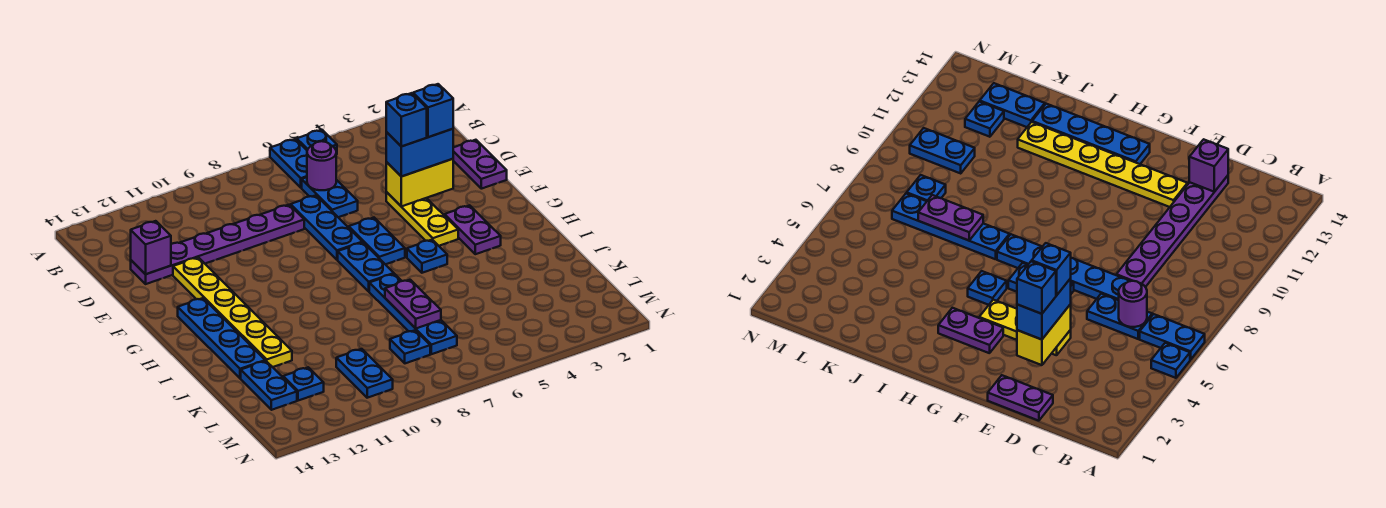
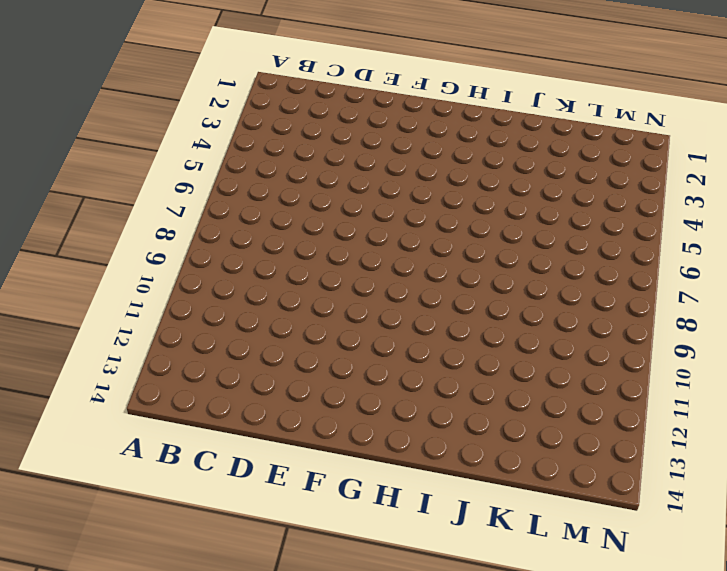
none -> blue plate A5 level 1
none -> blue plate A6:B6 level 1
none -> blue plate C6:D6 level 1

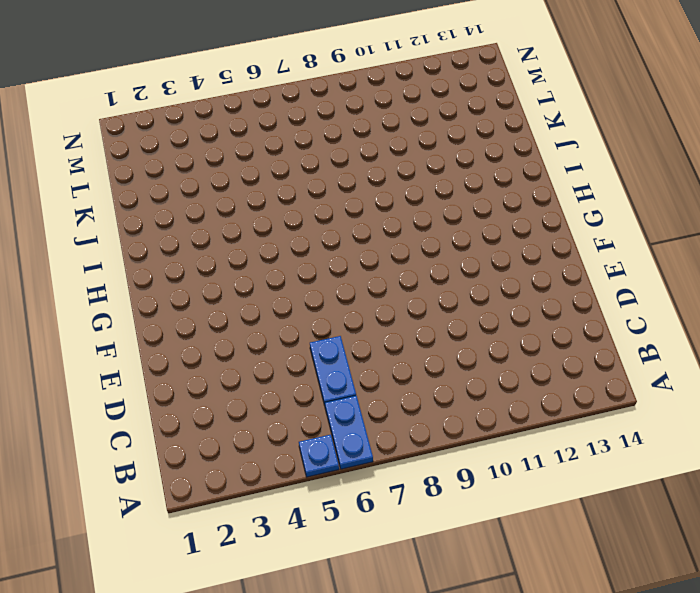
none -> purple plate D1:E1 level 1
none -> blue plate D7:F7 level 1
none -> purple plate D8:D13 level 1

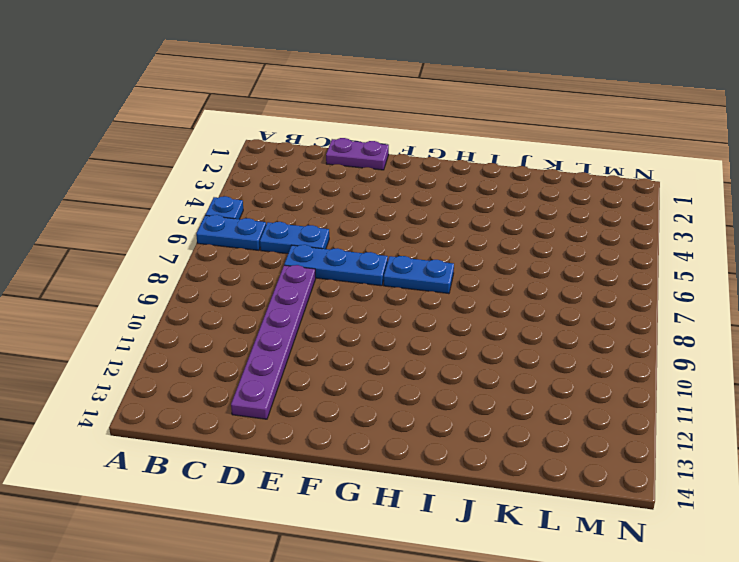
none -> yellow plate E4:G4 level 1
none -> yellow plate E12:J12 level 1
none -> blue plate F6:G6 level 1

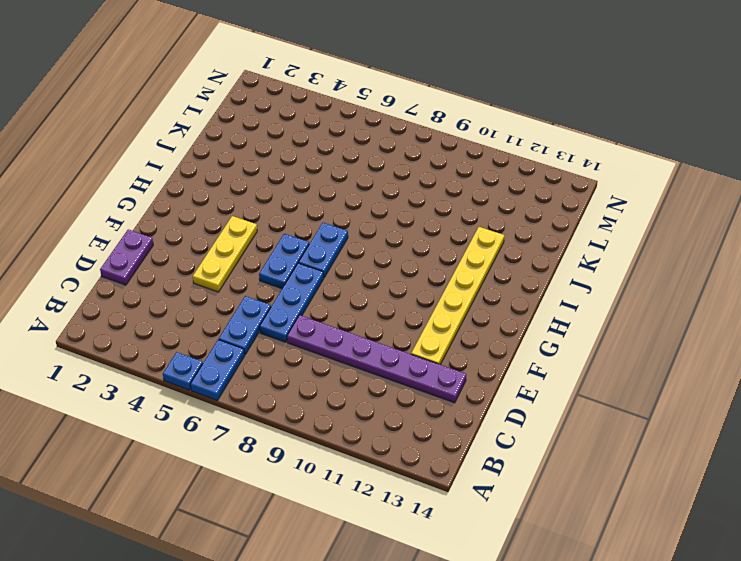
none -> purple plate G3:H3 level 1
none -> blue plate G13:J13 level 1
none -> blue plate H5 level 1

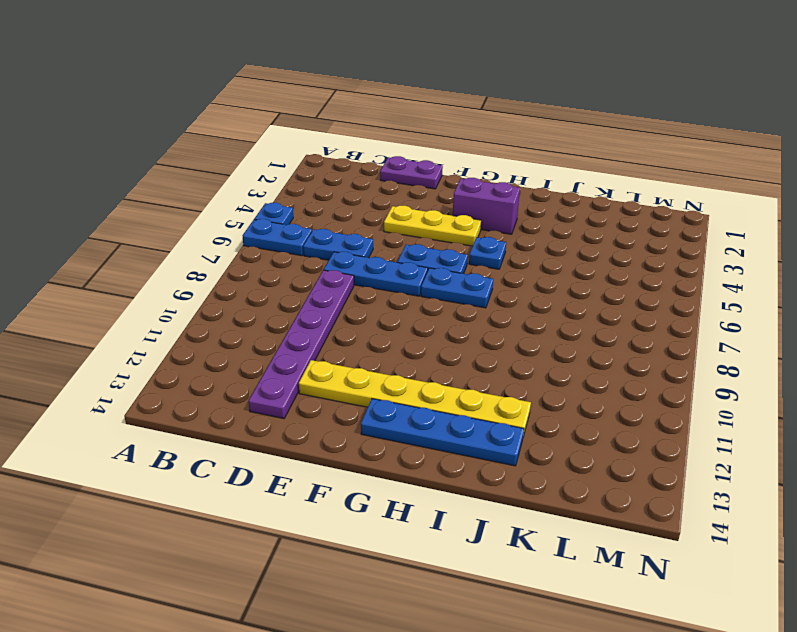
purple brick G3:H3 level 1 -> purple plate G3:H3 level 1
none -> blue plate I7:L7 level 1
none -> blue plate K13:L13 level 1
none -> blue plate L8 level 1

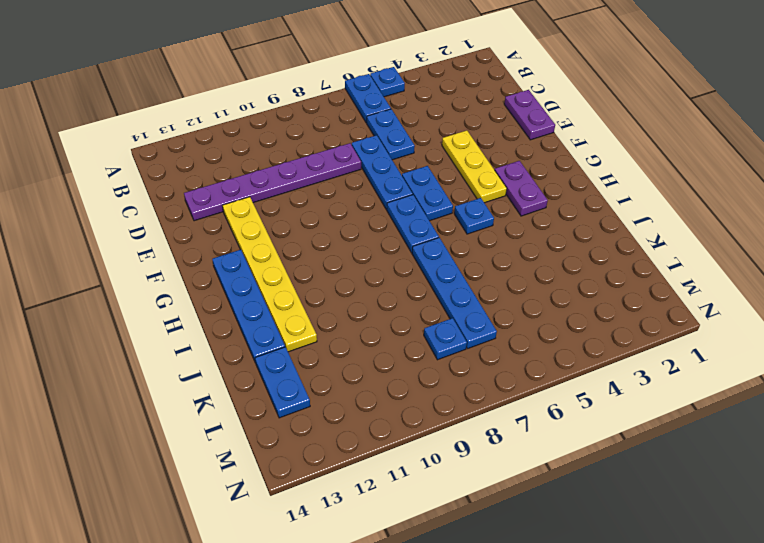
none -> blue plate L10:M10 level 1
none -> blue plate L12 level 1
none -> purple round brick C6 level 2

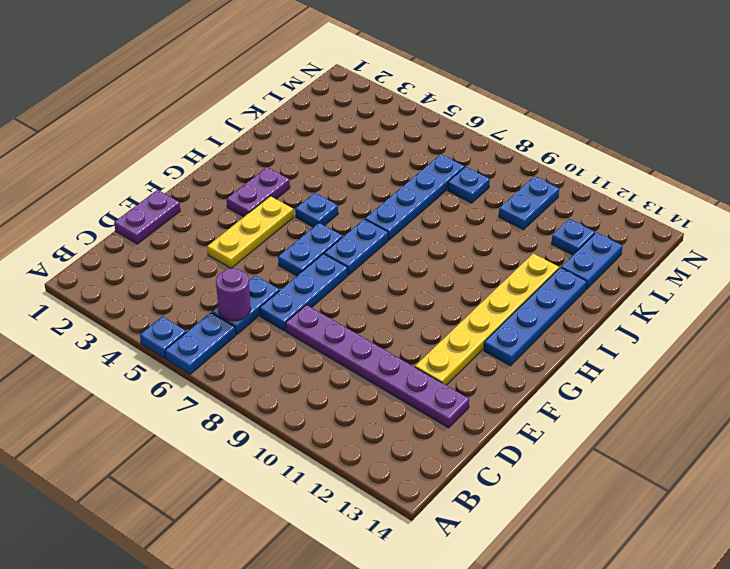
none -> purple brick D13 level 2
none -> yellow brick E3:E4 level 2
none -> purple plate J7:K7 level 2

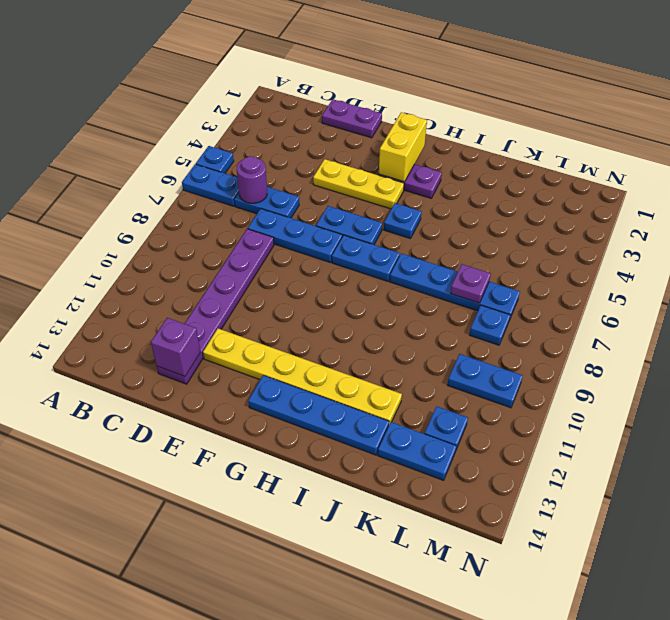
yellow brick G2:G3 level 2 -> yellow brick E3:E4 level 2
purple plate K7 level 2 -> purple plate J7:K7 level 2
none -> blue brick E3:E4 level 3
none -> blue brick E3 level 4
none -> blue brick E4 level 4

